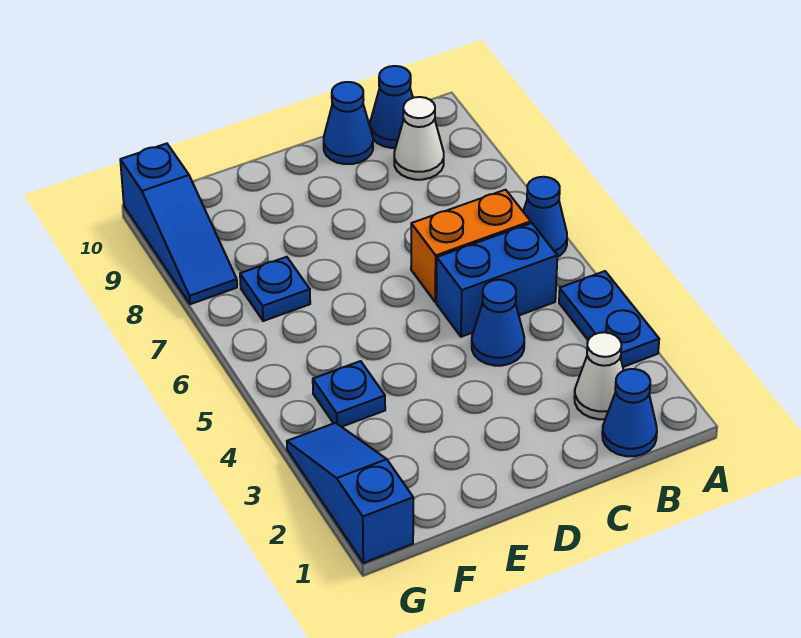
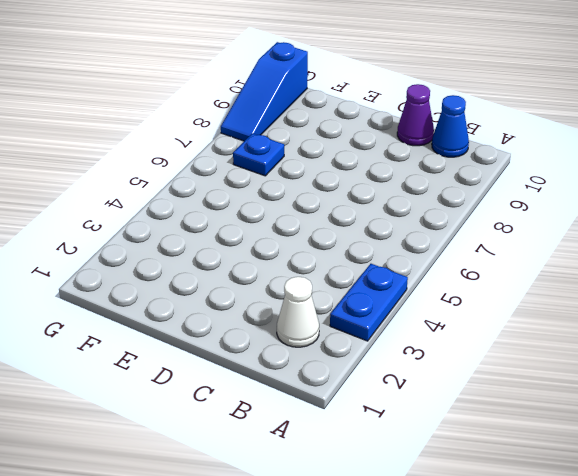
purple cone C10 level 1 -> blue cone C10 level 1
none -> blue cone A6 level 1
none -> blue cone B1 level 1
none -> blue brick B5:C5 level 1

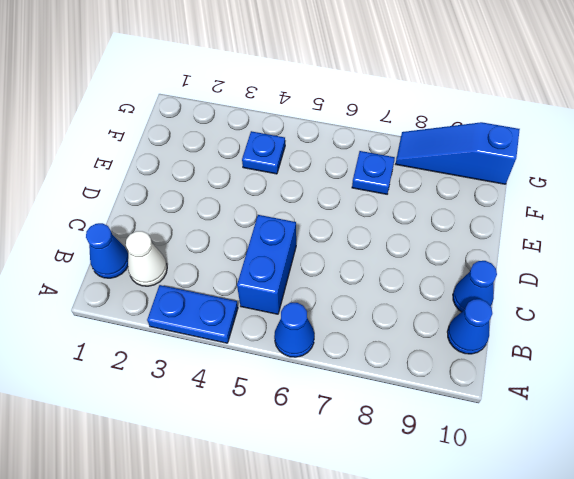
none -> orange brick B6:C6 level 1
none -> white cone B9 level 1
none -> blue cone C4 level 1

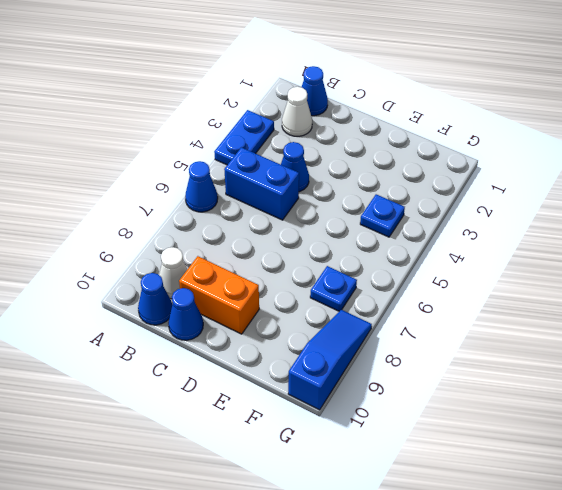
orange brick C9:D9 level 1 -> orange brick B6:C6 level 1
none -> blue slope G1:G3 level 1 top 1

